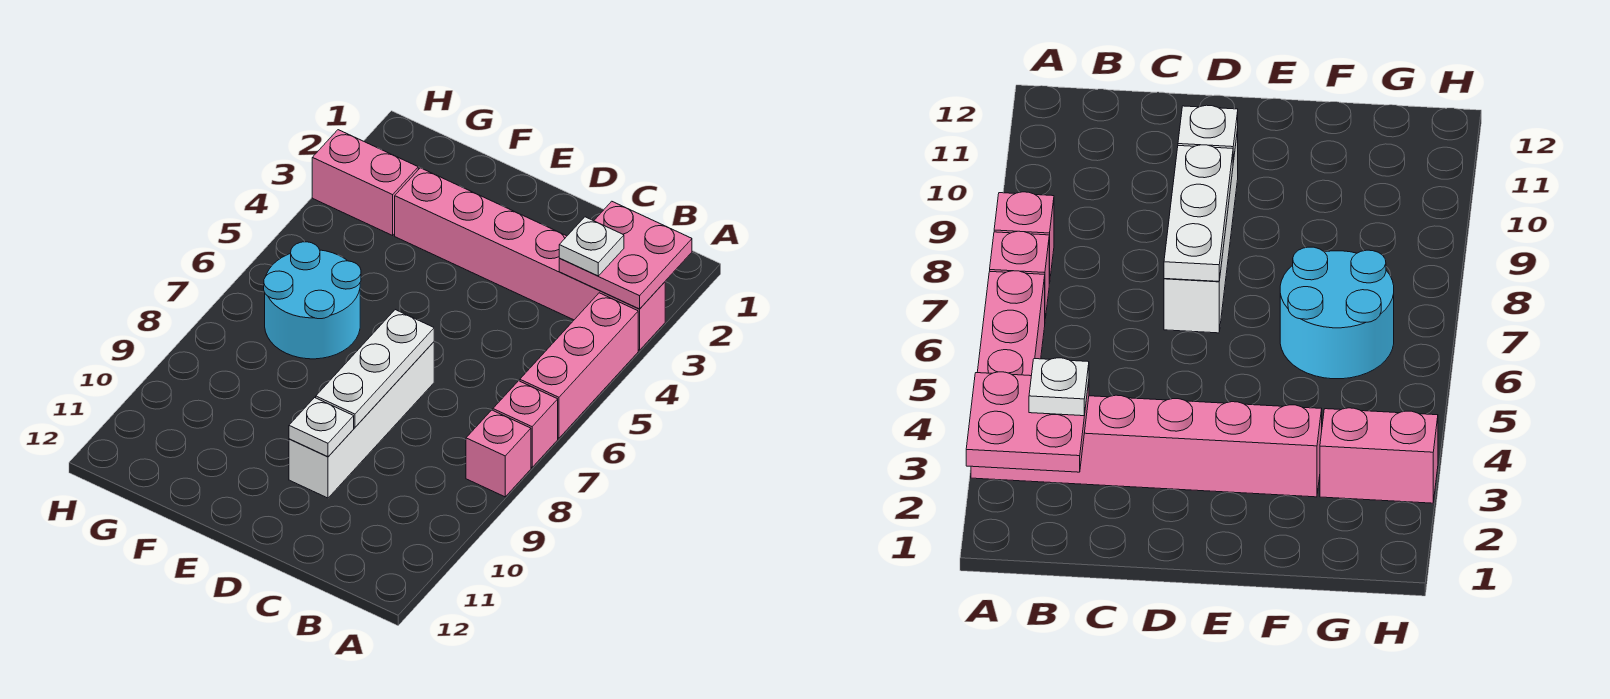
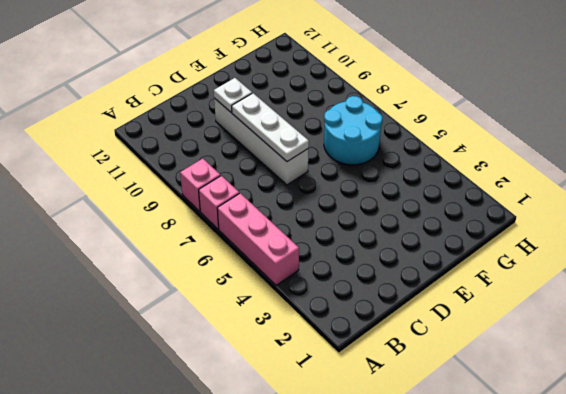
none -> pink brick A3:F3 level 1
none -> pink brick G3:H3 level 1

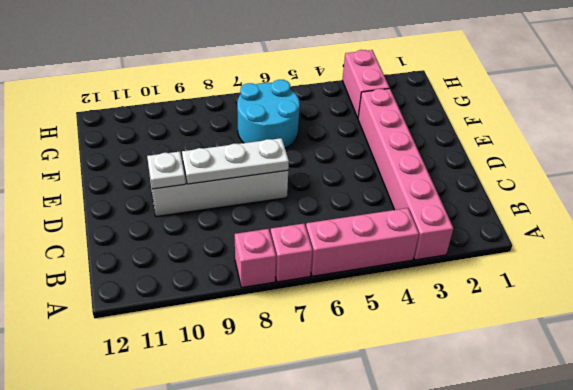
none -> pink plate A2:B3 level 2
none -> white plate B3 level 3

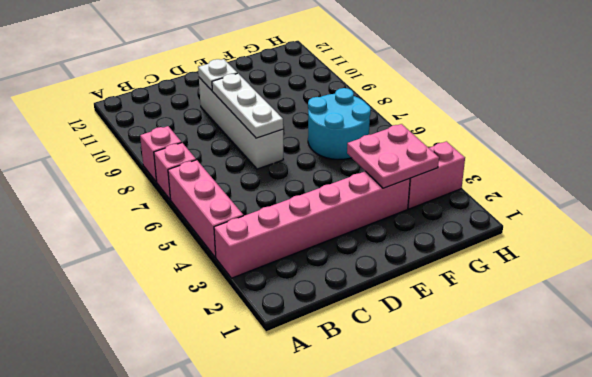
pink plate F3:G4 level 2 -> pink plate A2:B3 level 2
none -> white plate B3 level 3

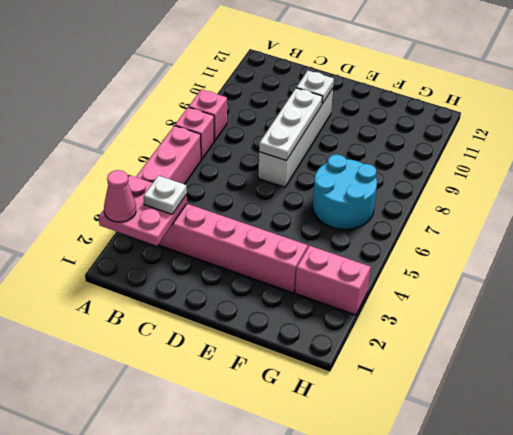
pink cone A2 level 3 -> none

